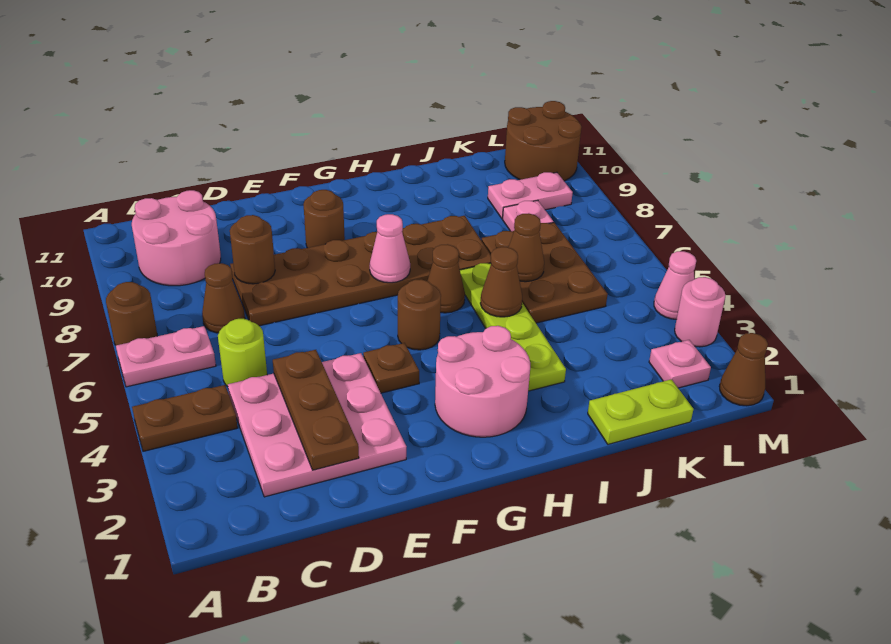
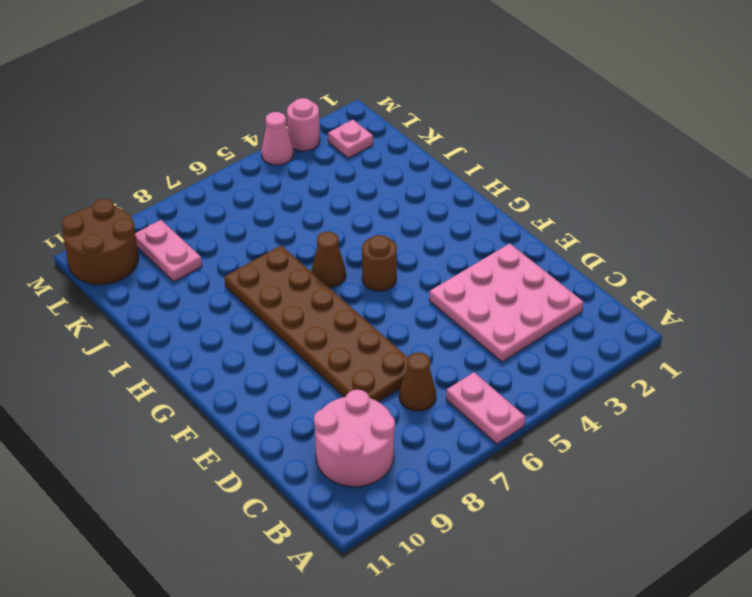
none -> brown plate A4:B4 level 1
none -> brown round brick A7 level 1
none -> lime round brick C5 level 1

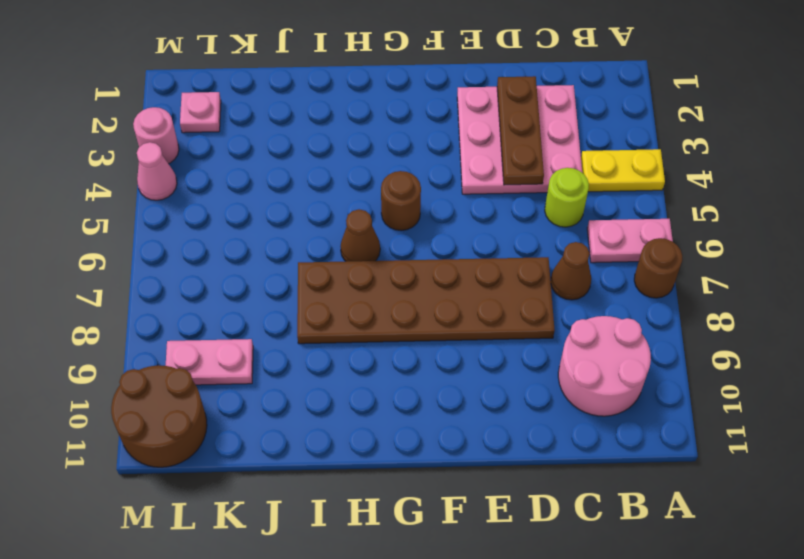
yellow plate A4:B4 level 1 -> brown plate A4:B4 level 1
none -> brown plate F4 level 1
none -> brown round brick F9 level 1
none -> pink round brick G2:H3 level 1

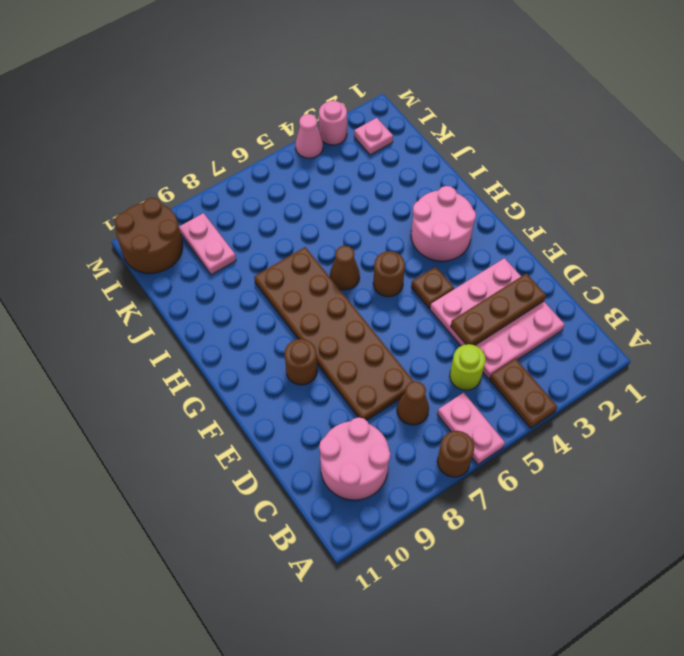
none -> lime plate I3:I6 level 1
none -> lime plate J1:K1 level 1
none -> brown plate J5:K7 level 1

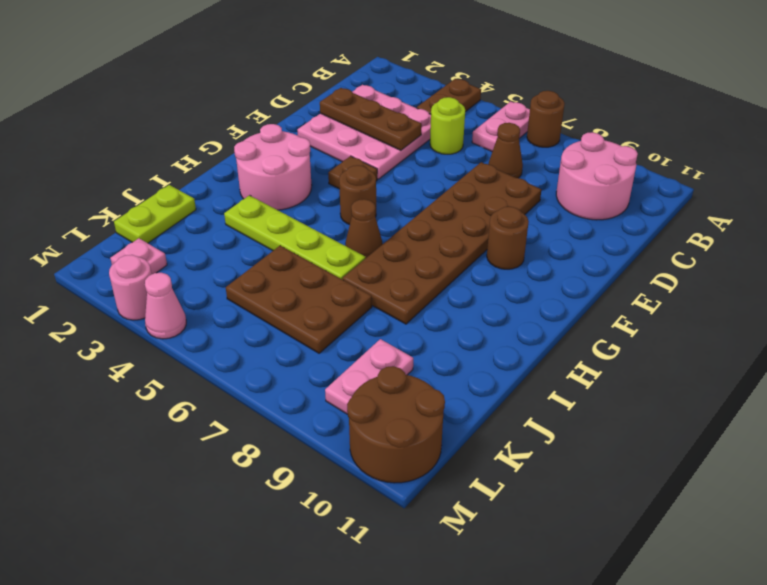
none -> pink plate K8 level 1
none -> brown cone M1 level 1
none -> brown round brick D8 level 2

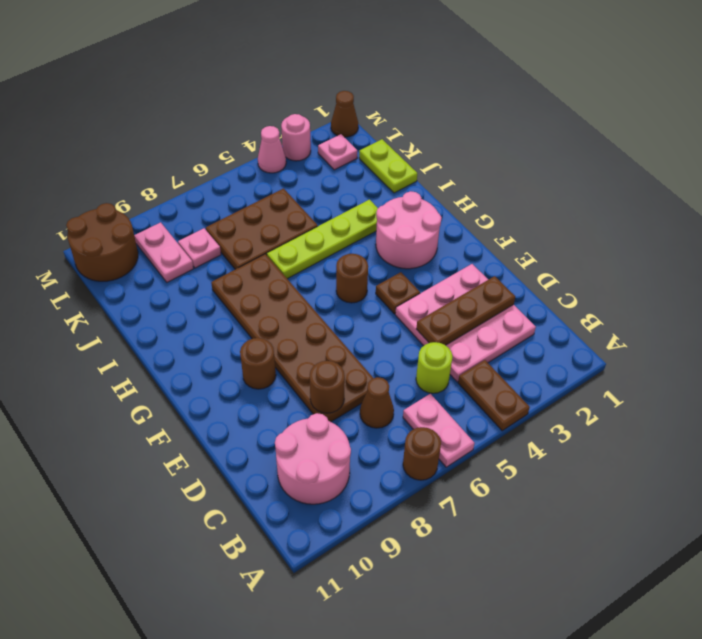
none -> brown cone H6 level 1
none -> pink cone G7 level 2
none -> brown cone I5 level 2

